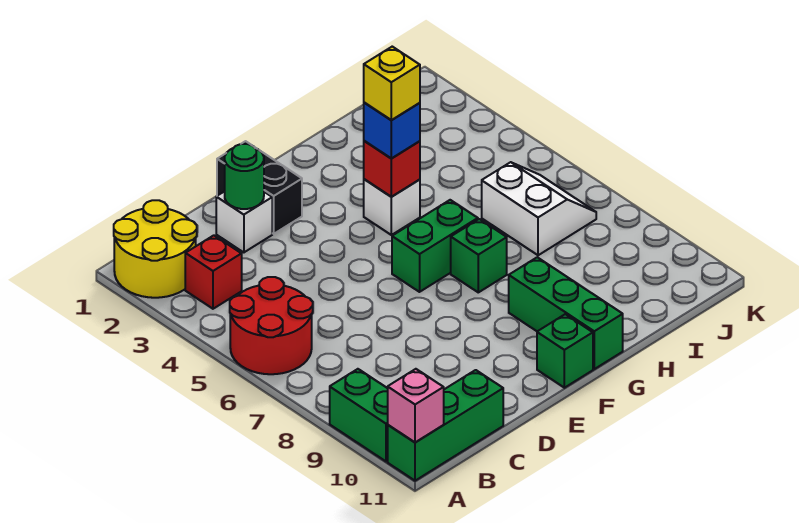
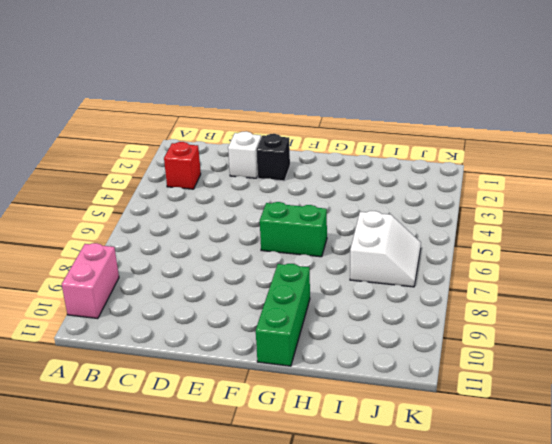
pink brick A9:A10 level 1 -> green brick A9:A10 level 1
black brick E2 level 1 -> black brick E1:E2 level 1
none -> yellow round brick A1:B2 level 1
none -> red round brick A5:B6 level 1
none -> green brick A11:C11 level 1

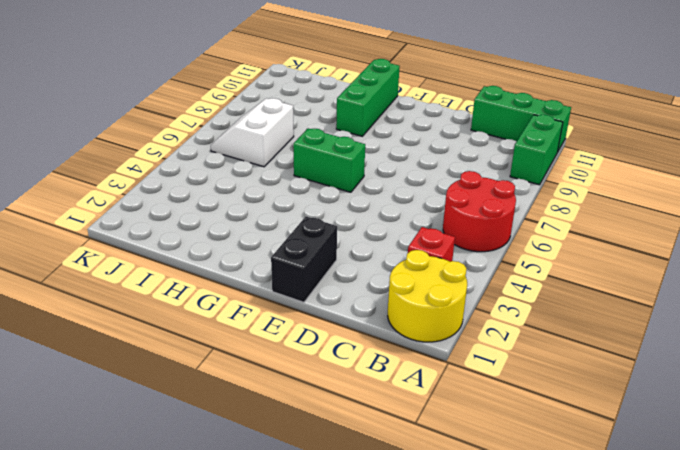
none -> white brick D2 level 1
none -> green brick F11 level 1
none -> white brick G4 level 1

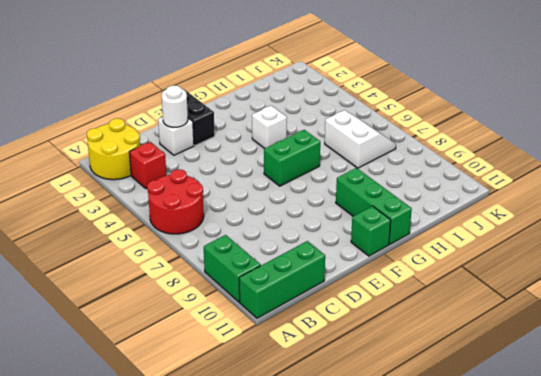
white round brick D2 level 2 -> green round brick D2 level 2
none -> green brick G7 level 1
none -> pink brick A11 level 2
none -> red brick G4 level 2

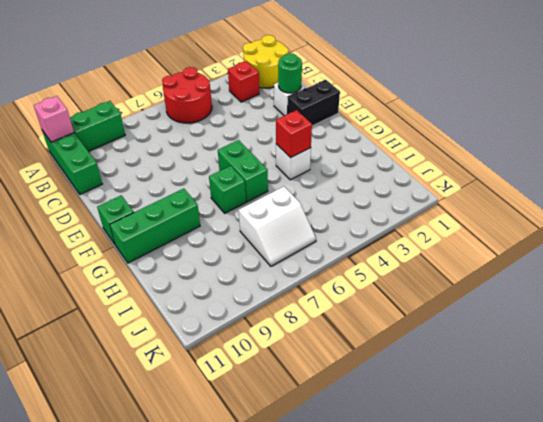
none -> blue brick G4 level 3
none -> yellow brick G4 level 4

